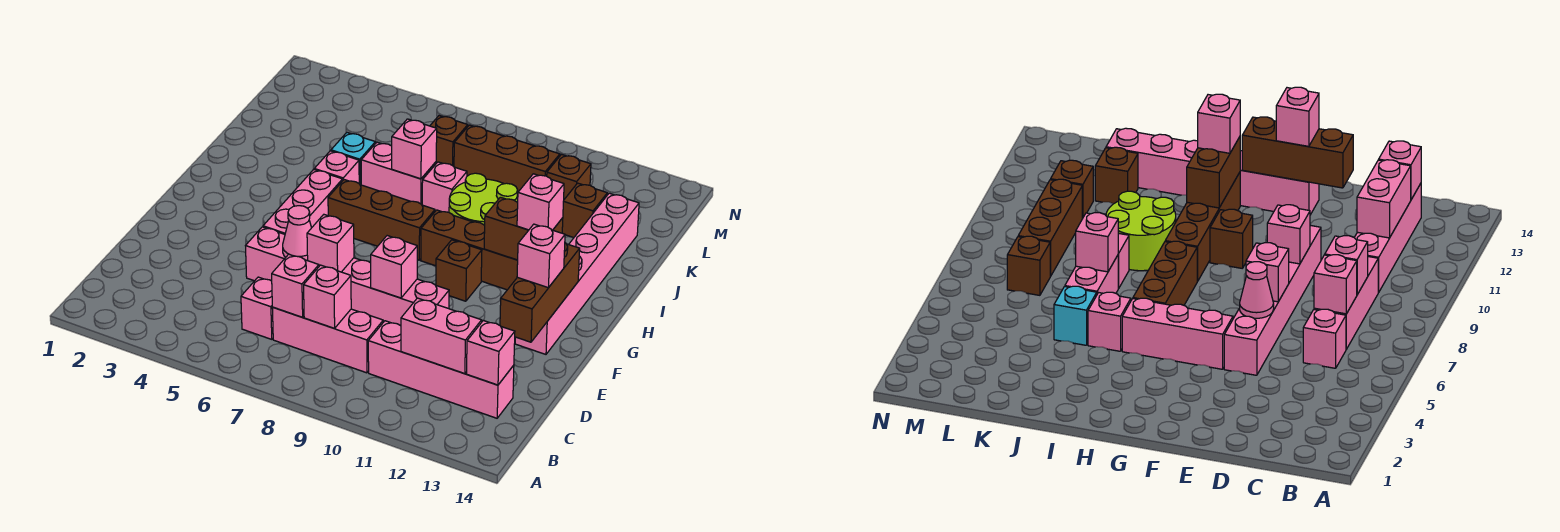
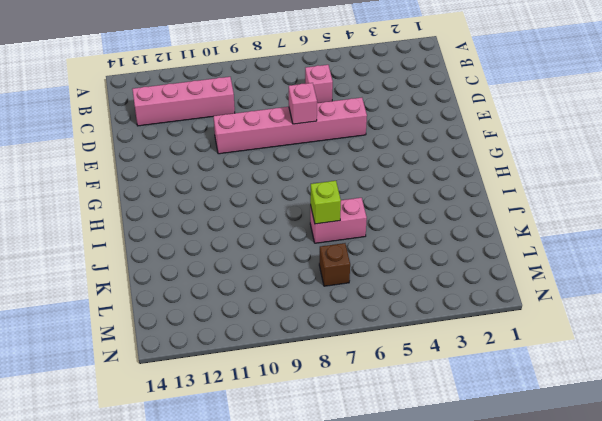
lime brick J7 level 2 -> pink brick J7 level 2
none -> pink brick C7:C9 level 1
none -> pink brick F5:H5 level 1
none -> pink brick F13:K13 level 1
none -> brown brick G10 level 1

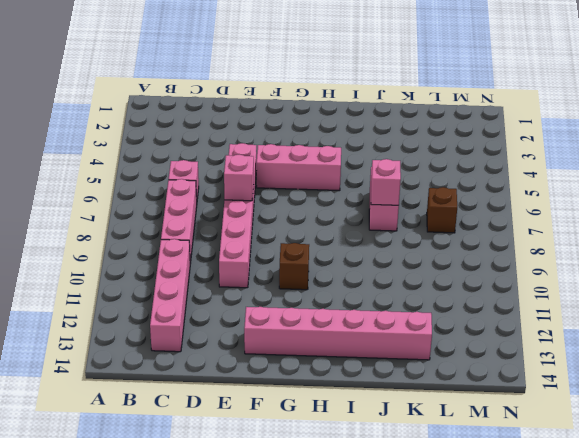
none -> brown brick H6:H8 level 1
none -> brown brick H9:H12 level 1
none -> pink brick I5 level 1
none -> lime round brick I9:J10 level 1

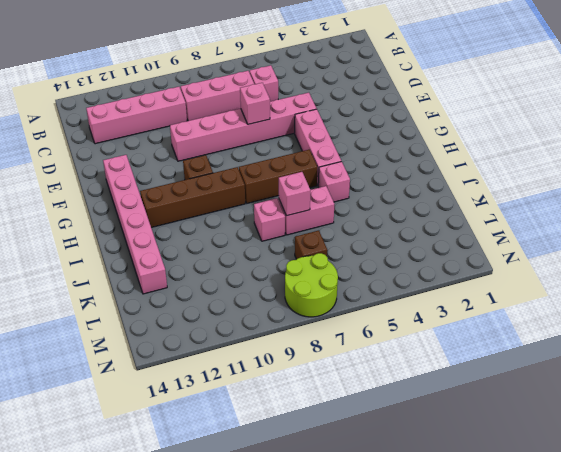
lime round brick M7:N8 level 1 -> lime round brick I9:J10 level 1
none -> cyan brick J5 level 1
none -> brown brick K12 level 1
none -> brown brick L8:L10 level 1
none -> brown brick L11 level 1

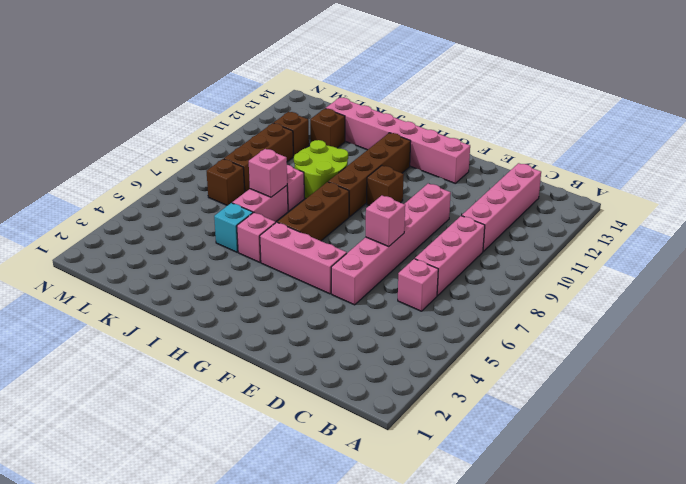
none -> pink brick C7 level 2
none -> pink brick C8 level 2
none -> pink brick C11:C12 level 2
none -> pink brick C13 level 2

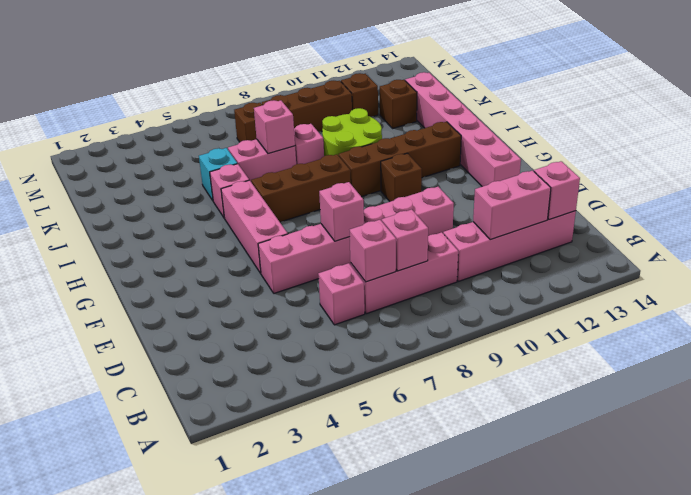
none -> pink cone E6 level 2
none -> pink brick E9 level 2
none -> brown brick E13:G13 level 2
none -> brown brick H11:H12 level 2

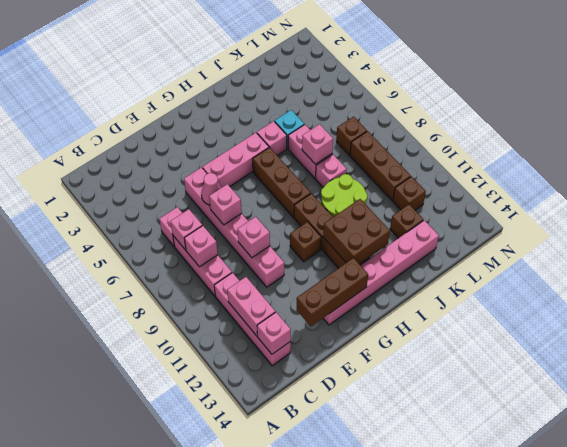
brown brick H11:I12 level 2 -> brown brick H11:H12 level 2
none -> pink brick F13 level 3
none -> pink brick H12 level 3

